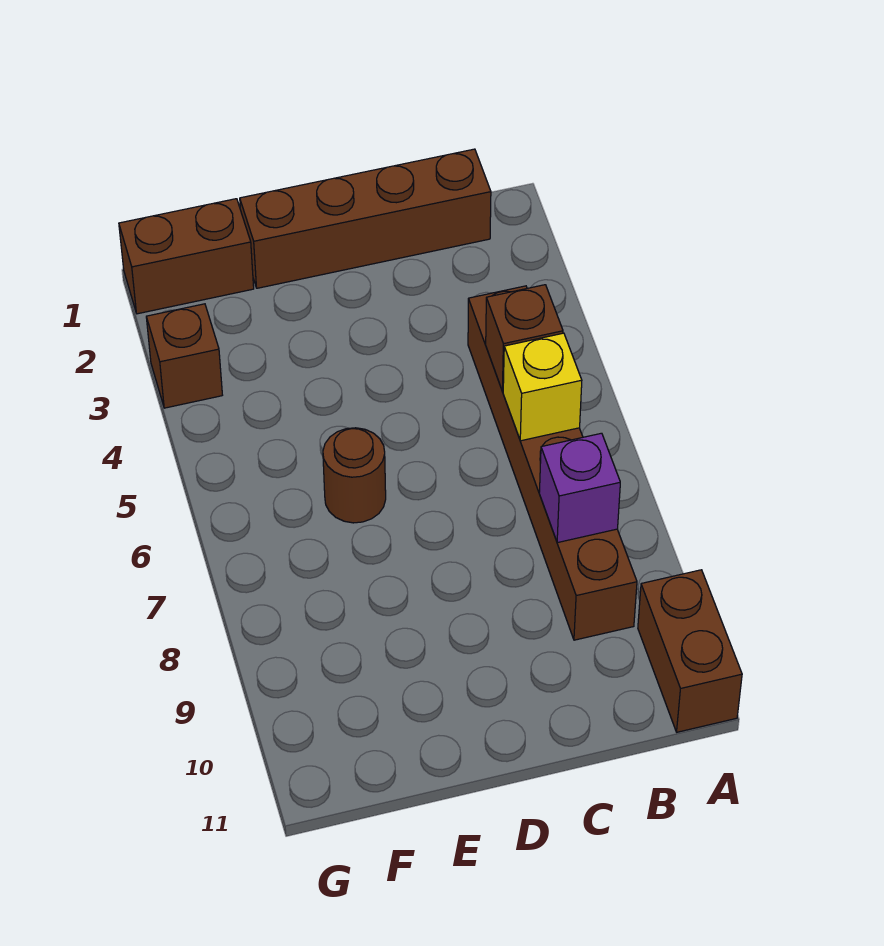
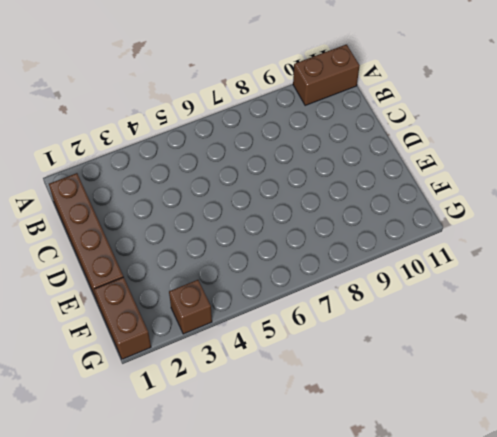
none -> brown brick B4:B9 level 1
none -> brown round brick E6 level 1

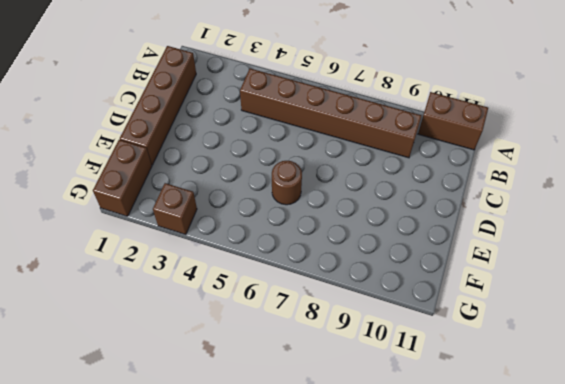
none -> brown brick B5 level 2
none -> yellow brick B6 level 2

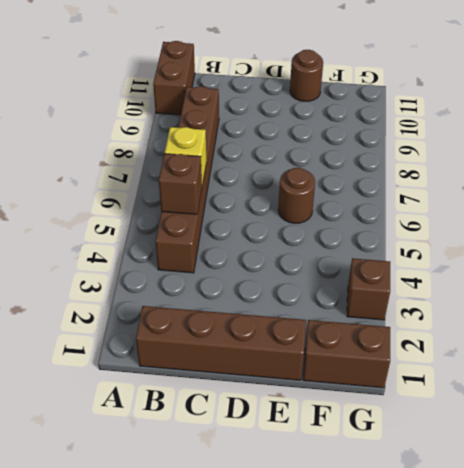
brown round brick E11 level 1 -> none
none -> purple brick B8 level 2

